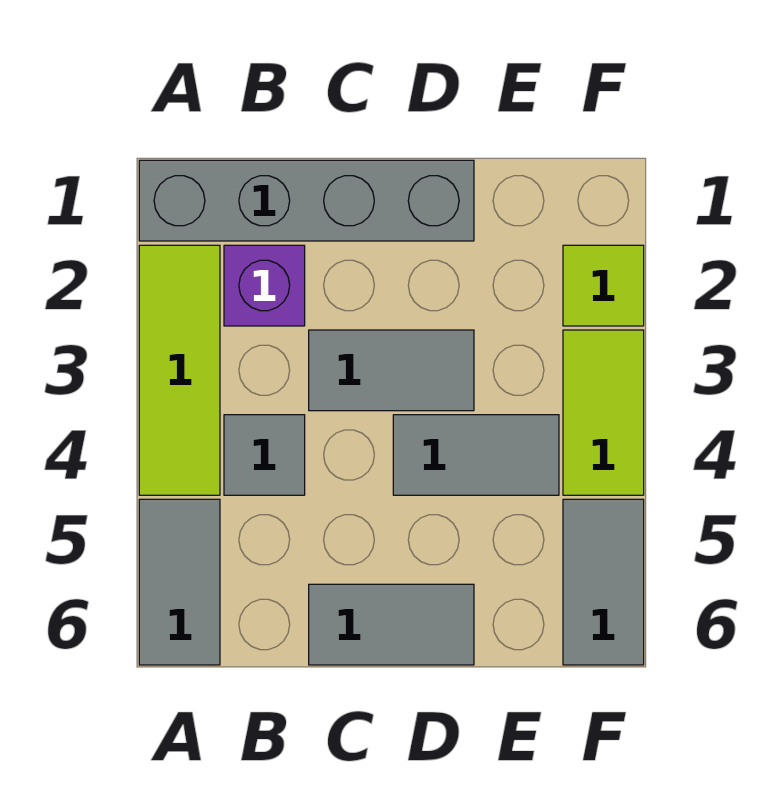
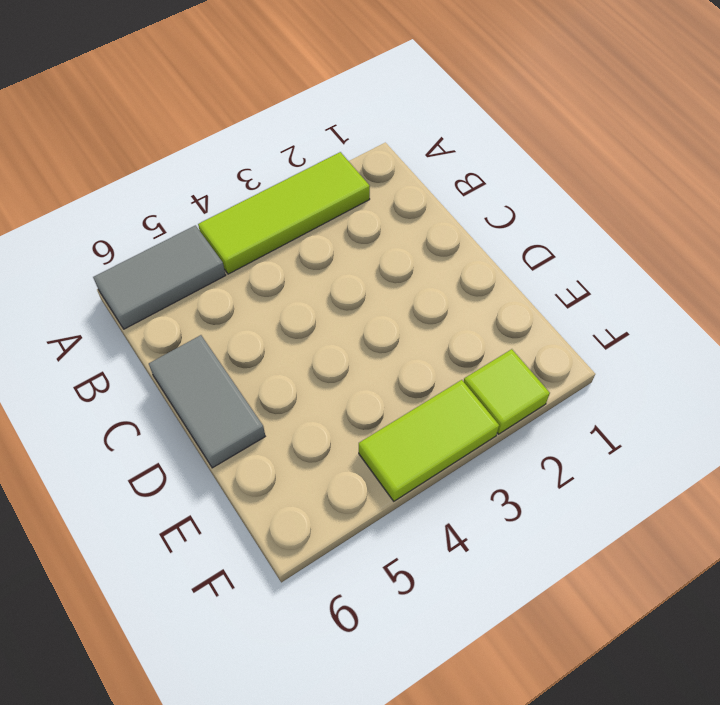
none -> grey brick A1:D1 level 1
none -> purple brick B2 level 1

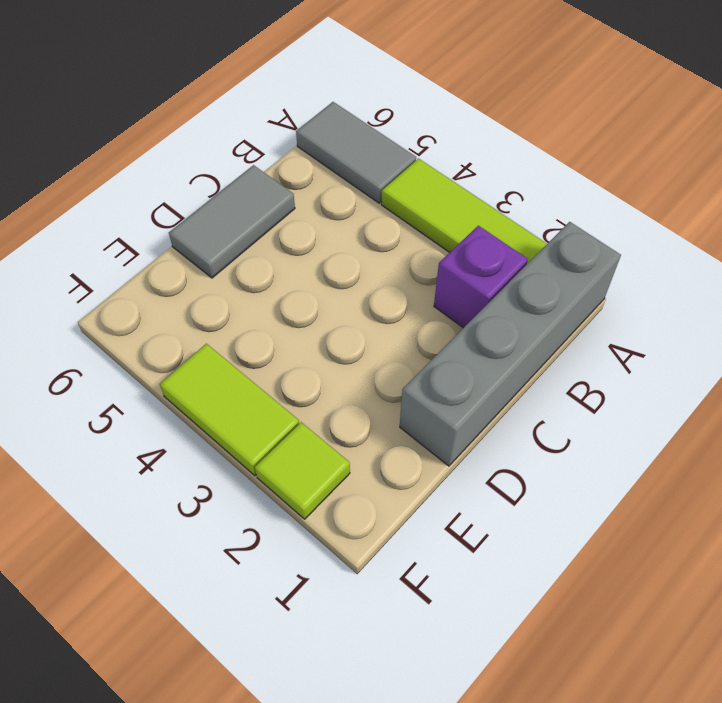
none -> grey tile B4 level 1
none -> grey tile C3:D3 level 1

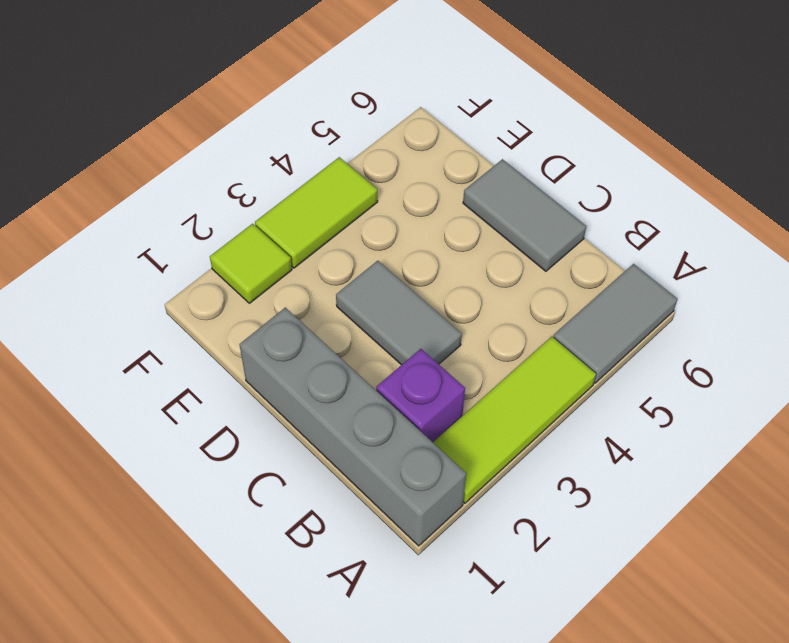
none -> grey tile B4 level 1
none -> grey tile D4:E4 level 1

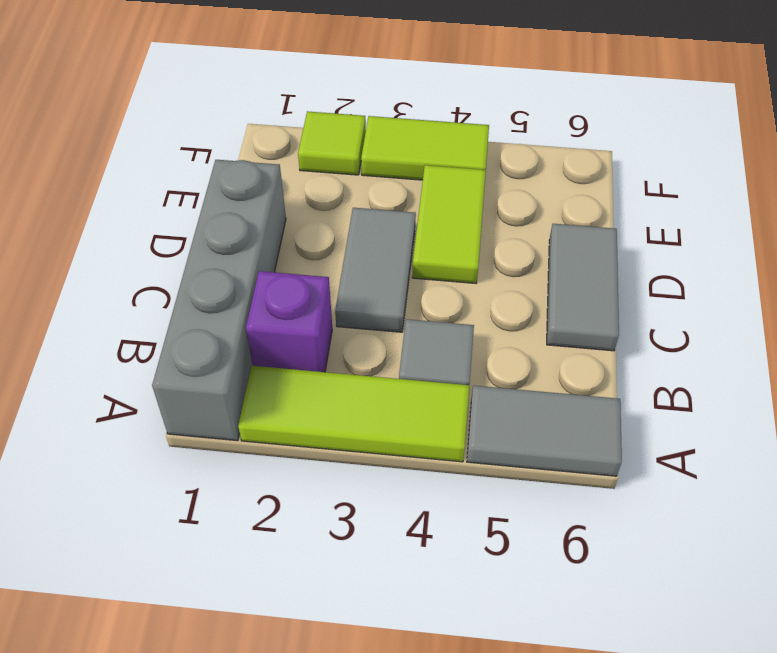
lime tile D4:E4 level 1 -> grey tile D4:E4 level 1
none -> grey tile F5:F6 level 1

